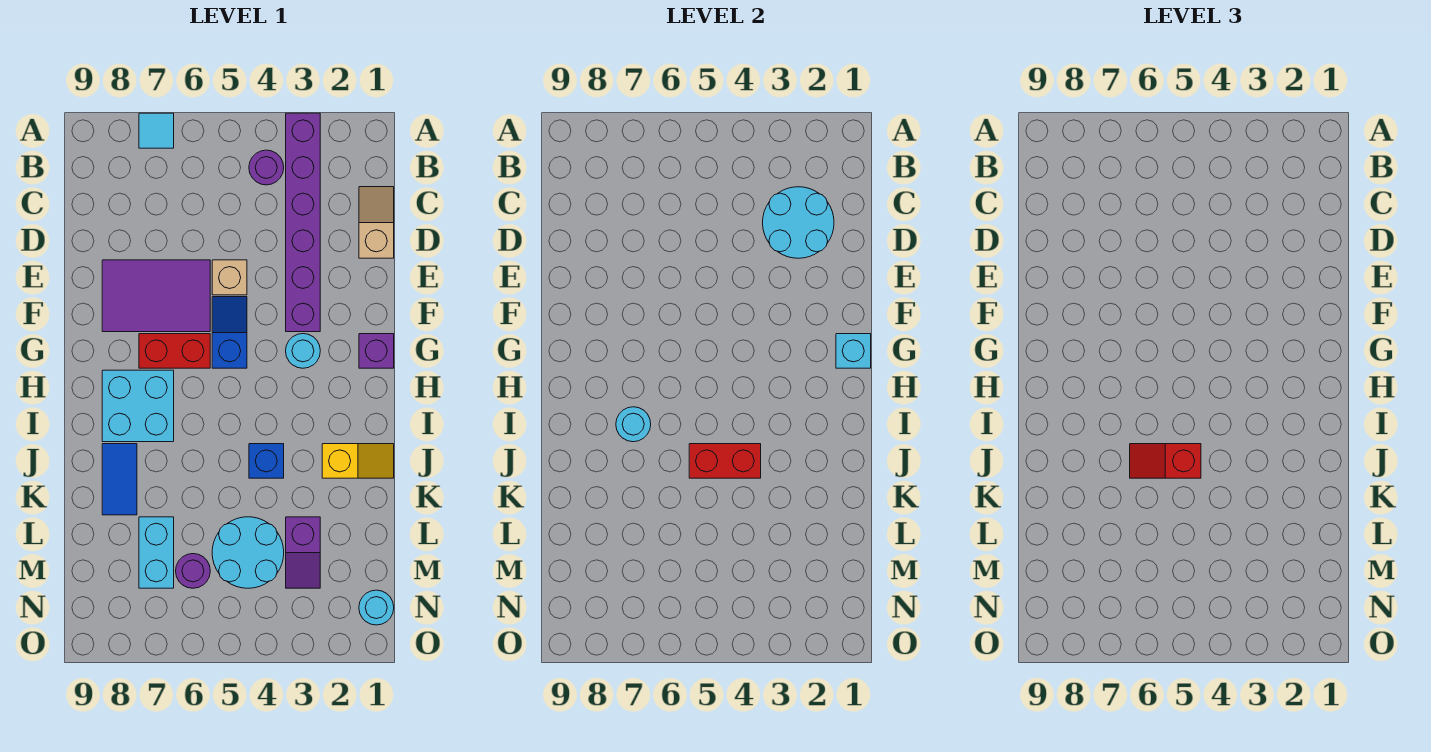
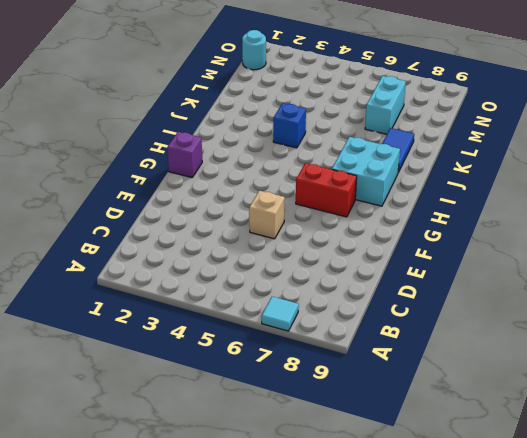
none -> purple brick A3:F3 level 1
none -> purple round brick B4 level 1
none -> tan slope C1:D1 level 1 top D

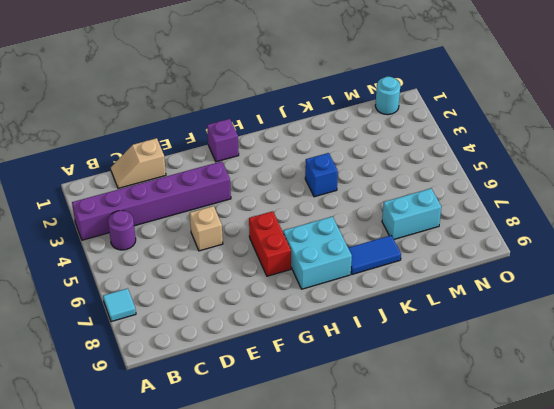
none -> purple tile E6:F8 level 1
none -> blue slope F5:G5 level 1 top G
none -> cyan round brick G3 level 1

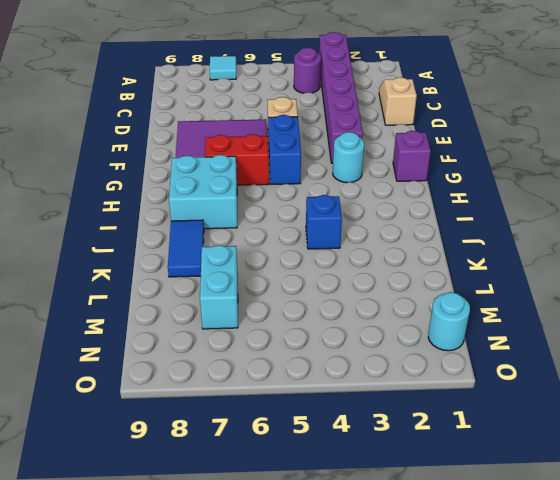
blue brick F5:G5 level 1 -> blue slope F5:G5 level 1 top G
none -> yellow slope J1:J2 level 1 top 2
none -> purple slope L3:M3 level 1 top L
none -> cyan round brick L4:M5 level 1

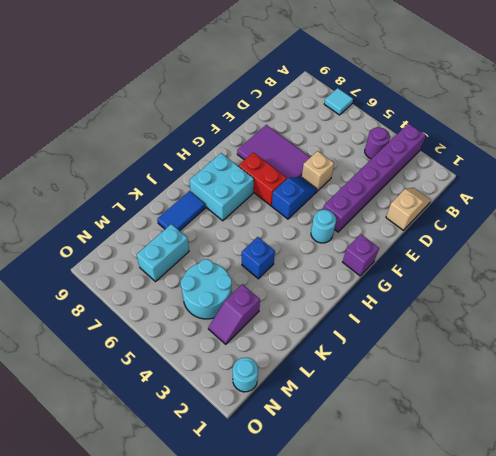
none -> yellow slope J1:J2 level 1 top 2
none -> purple round brick M6 level 1
none -> cyan round brick C2:D3 level 2

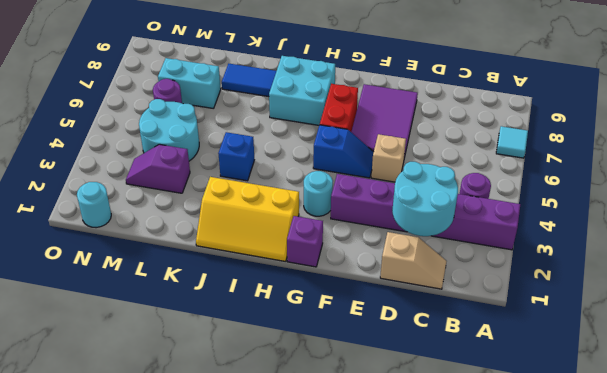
yellow slope H1:J2 level 1 top 2 -> yellow slope J1:J2 level 1 top 2
none -> cyan brick G1 level 2
none -> cyan round brick I7 level 2
none -> red brick J4:J5 level 2

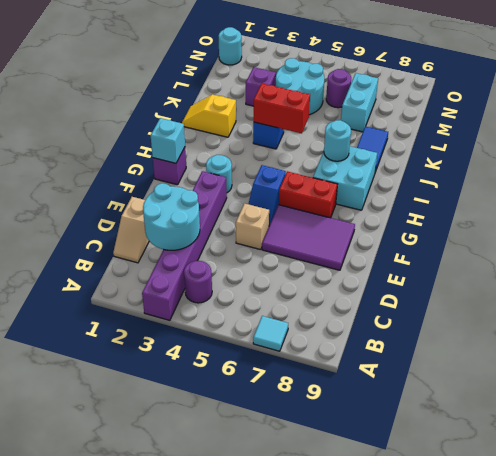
none -> red slope J5:J6 level 3 top 5

